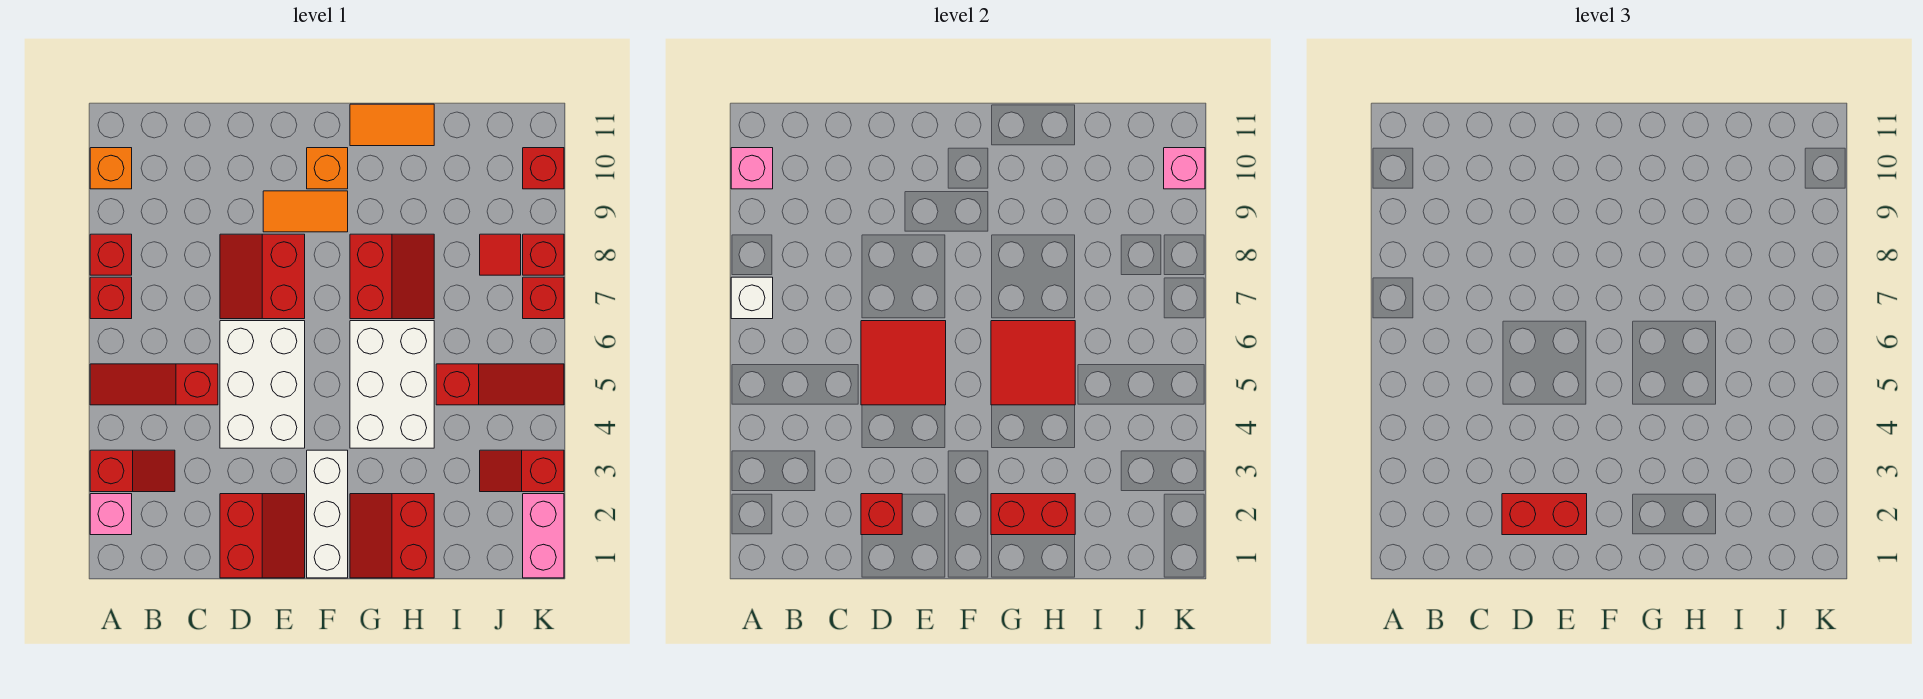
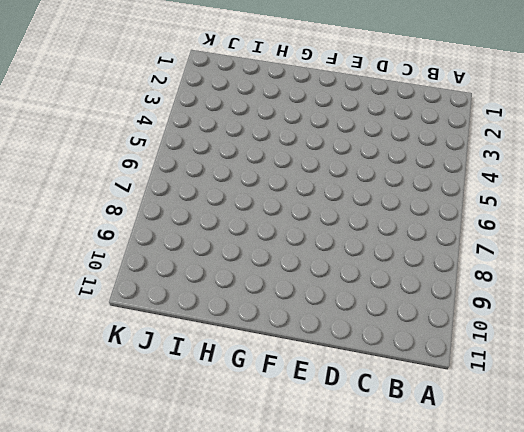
none -> pink brick A2 level 1
none -> red slope A3:B3 level 1 top A
none -> red slope A5:C5 level 1 top C
none -> red brick A7 level 1

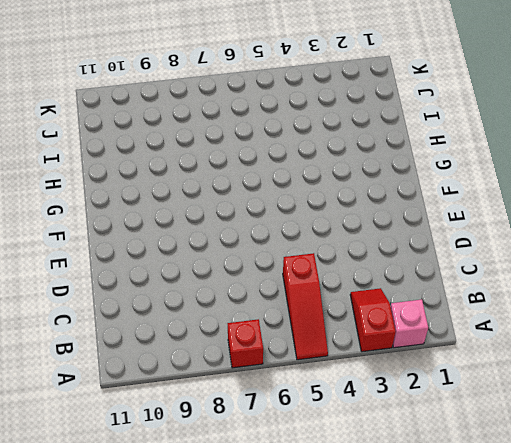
none -> red brick A8 level 1
none -> orange brick A10 level 1
none -> red slope D1:E2 level 1 top D
none -> white brick D4:E6 level 1

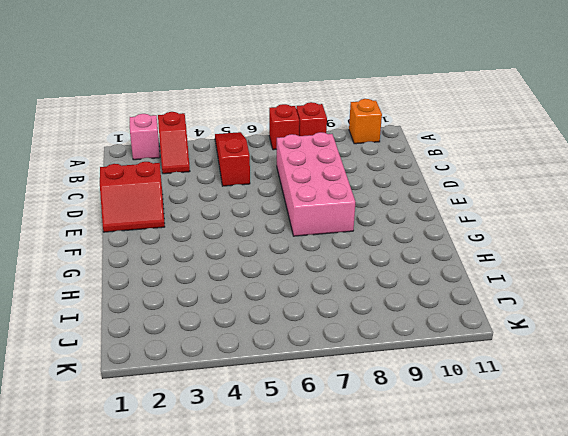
pink brick C7:F8 level 1 -> red slope D7:E8 level 1 top E
none -> white brick D4:E6 level 1
none -> orange tile E9:F9 level 1
none -> white brick F1:F3 level 1
none -> orange brick F10 level 1

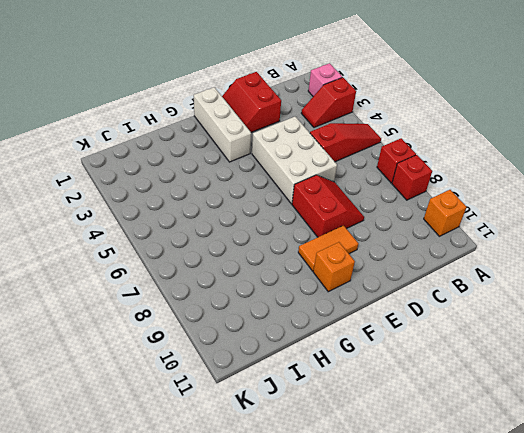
none -> red slope G1:H2 level 1 top H
none -> white brick G4:H6 level 1
none -> red slope G7:H8 level 1 top G
none -> orange tile G11:H11 level 1

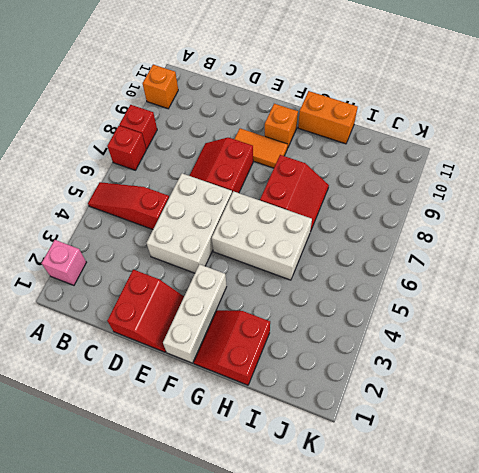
white brick F5:H6 level 1 -> white brick G4:H6 level 1
orange brick G11:H11 level 1 -> orange tile G11:H11 level 1
none -> red slope A3:B3 level 1 top A
none -> red slope I5:K5 level 1 top I
none -> red slope J3:K3 level 1 top K
none -> red tile J8 level 1

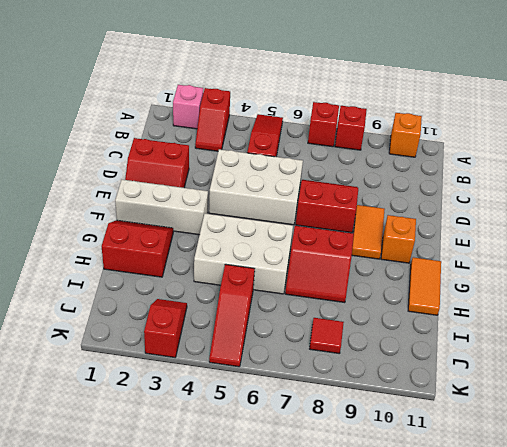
none -> pink brick K1:K2 level 1
none -> red brick K7 level 1
none -> red brick K8 level 1
none -> red brick K10 level 1

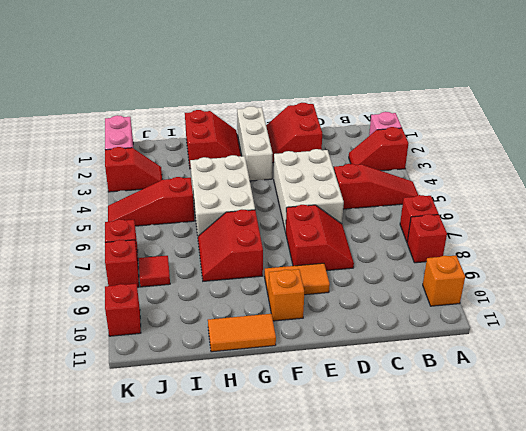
none -> white brick A7 level 2
none -> pink brick A10 level 2
none -> red brick D2 level 2
none -> red tile D5:E6 level 2

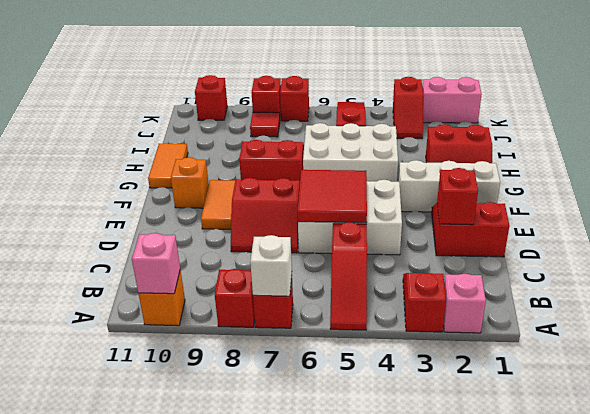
none -> red brick G2:H2 level 2
none -> red tile G5:H6 level 2
none -> pink brick K10 level 2
none -> red brick D2:E2 level 3

